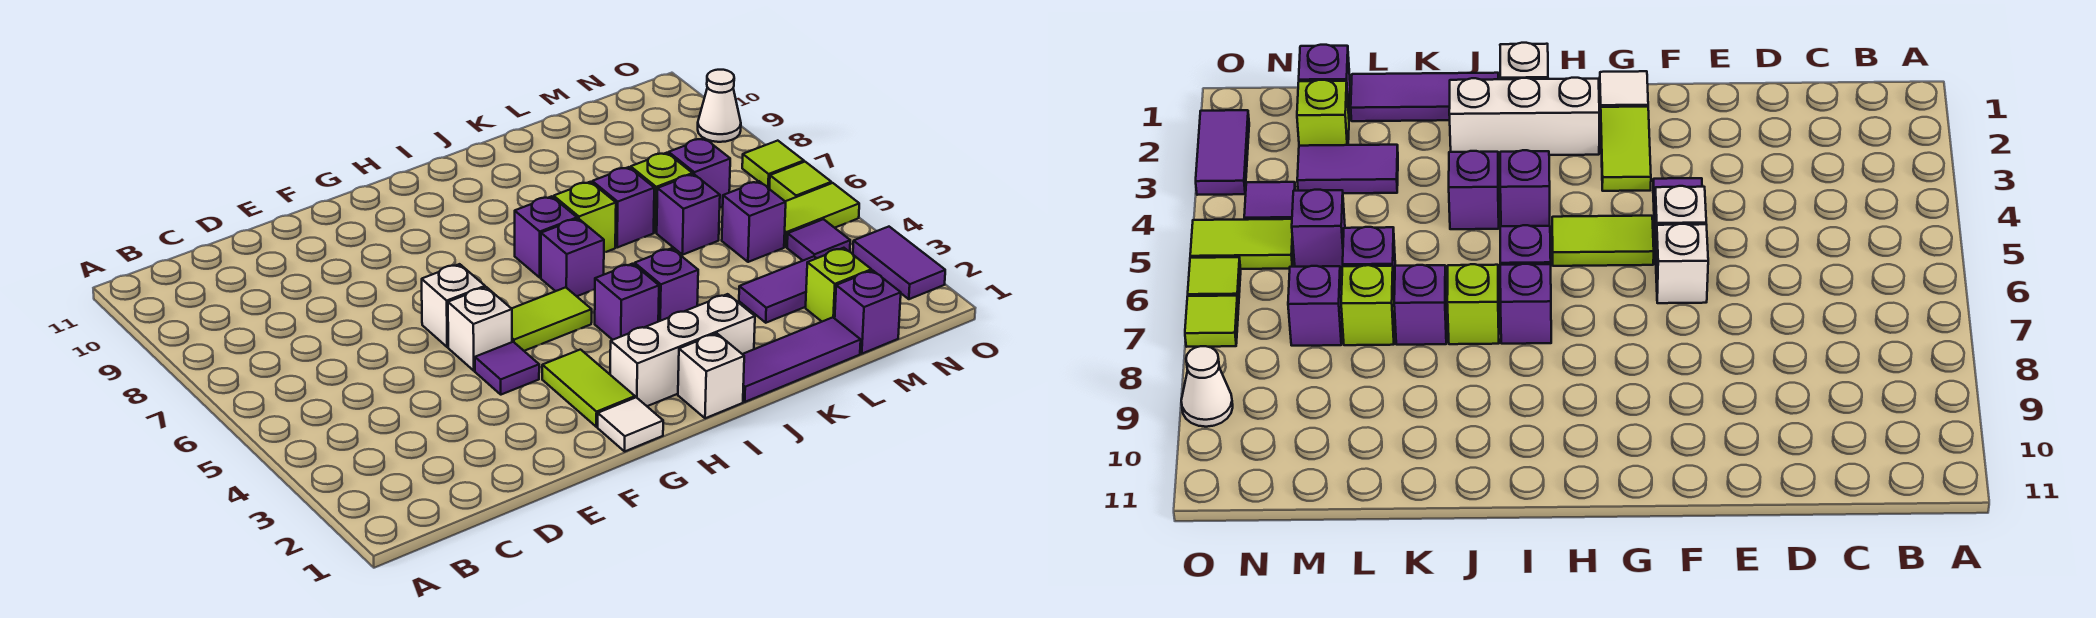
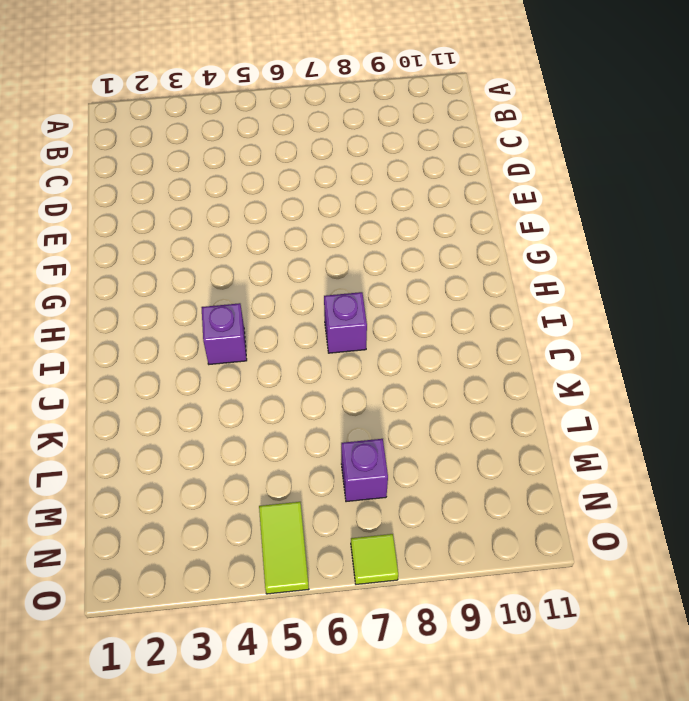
none -> purple tile F4 level 1
none -> white brick F5 level 1
none -> white brick F6 level 1

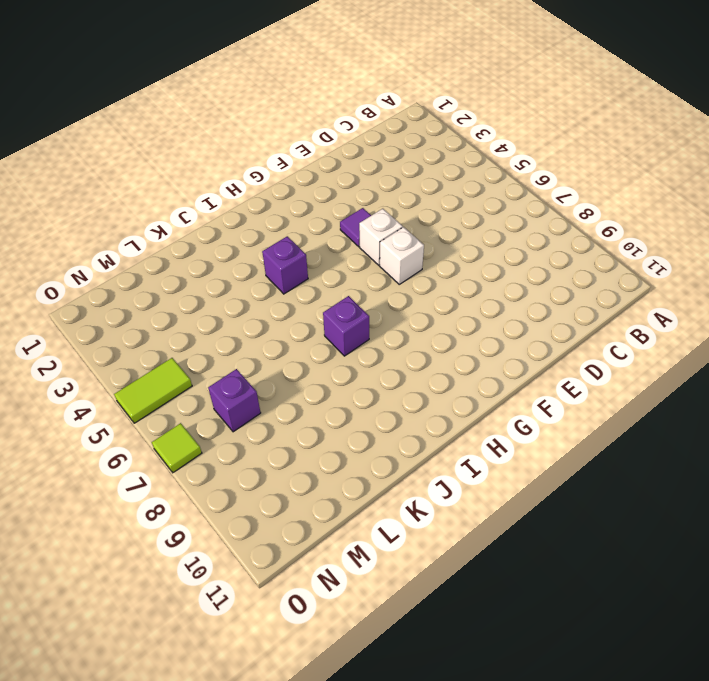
none -> white tile G1 level 1
none -> lime tile G2:G3 level 1
none -> lime tile G5:H5 level 1

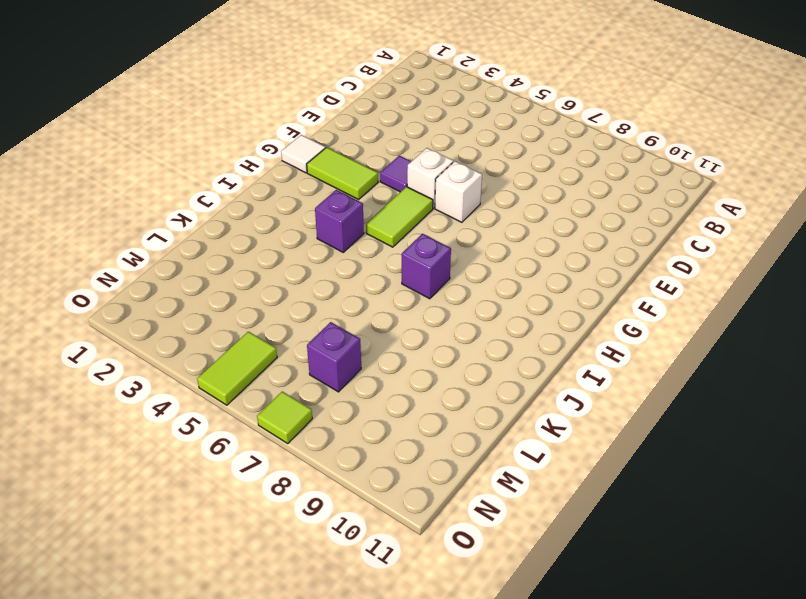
none -> white brick H2:J2 level 1
none -> white brick I1 level 1
none -> purple brick I6 level 1

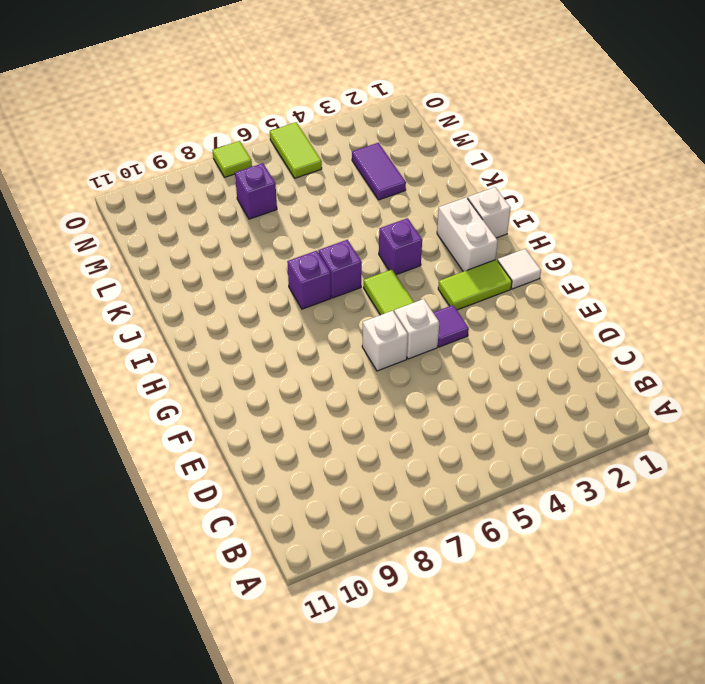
white brick H2:I2 level 1 -> white brick H2:J2 level 1
none -> purple tile J1:L1 level 1
none -> purple brick J4 level 1
none -> lime brick J7 level 1

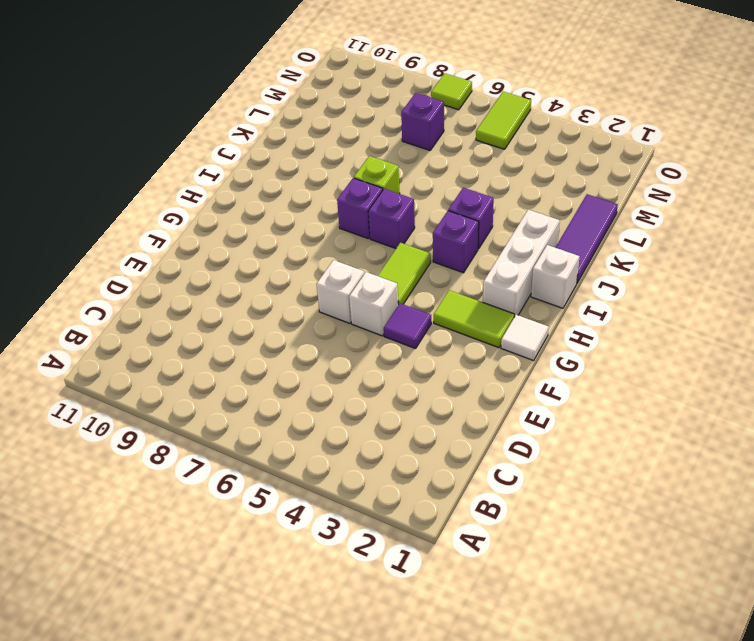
none -> purple brick K7 level 1
none -> purple tile L3:M3 level 1
none -> purple brick L6 level 1

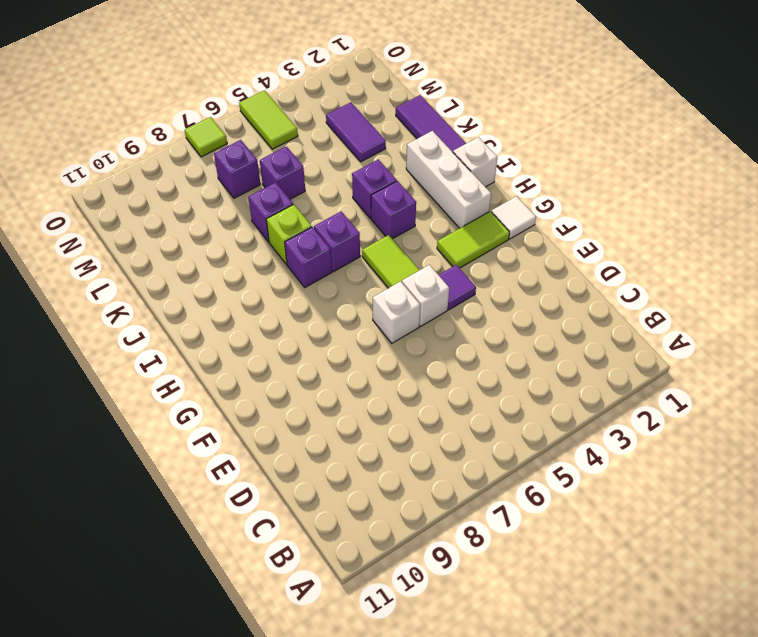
none -> lime brick L7 level 1
none -> purple brick M1 level 1
none -> lime brick M2 level 1

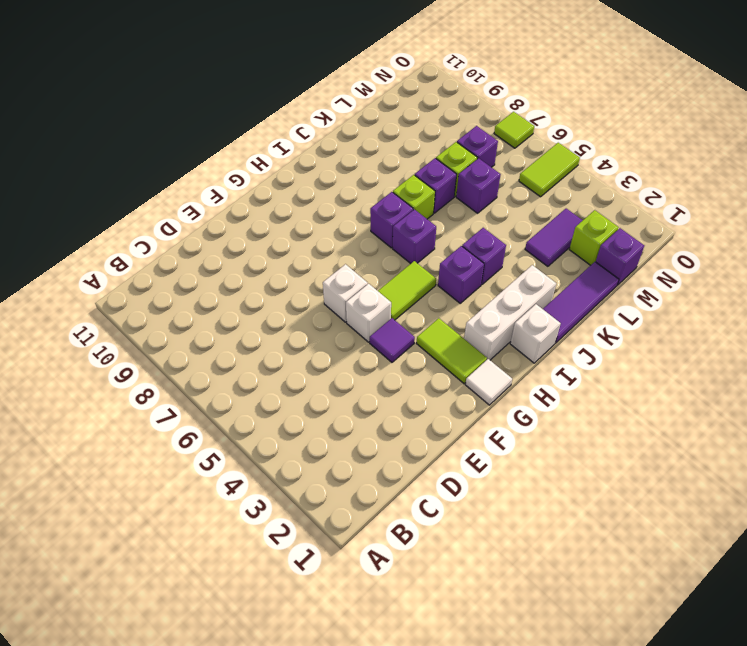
none -> purple brick M5 level 1
none -> purple tile N4 level 1
none -> purple tile O2:O3 level 1

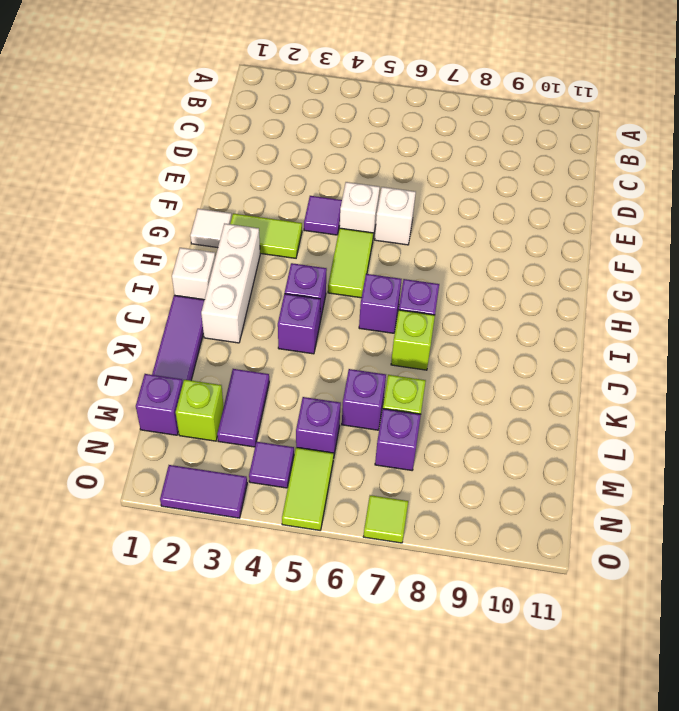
none -> purple brick K7 level 1
none -> lime tile O6 level 1
none -> white cone O9 level 1

